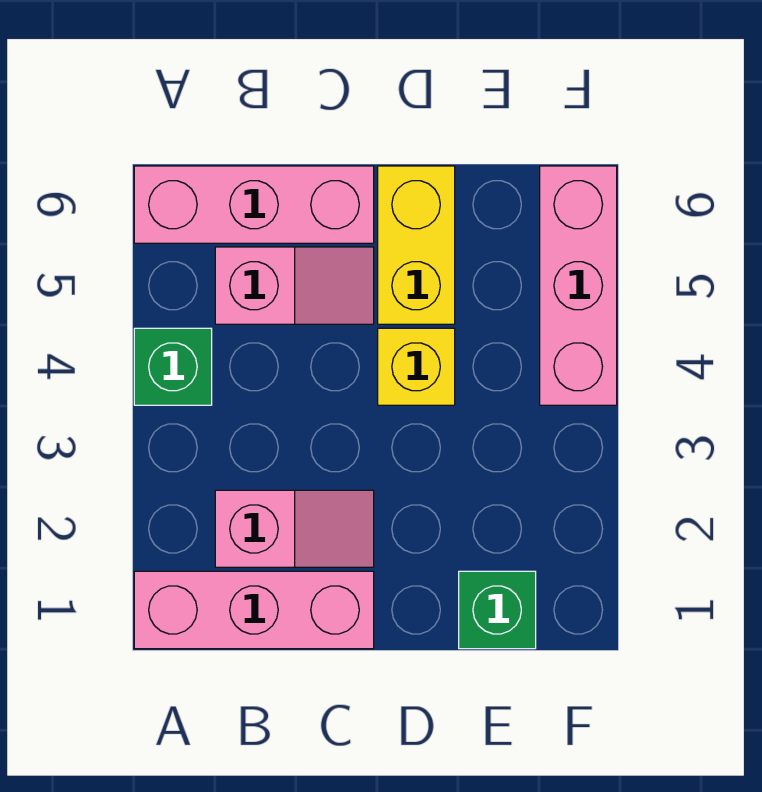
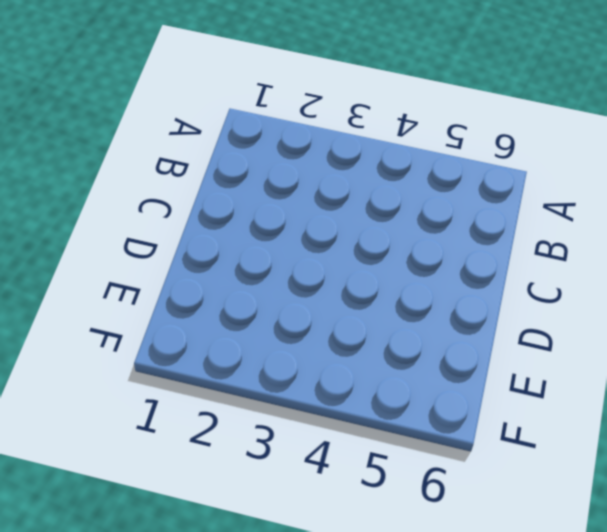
none -> pink brick A1:C1 level 1
none -> green brick A4 level 1

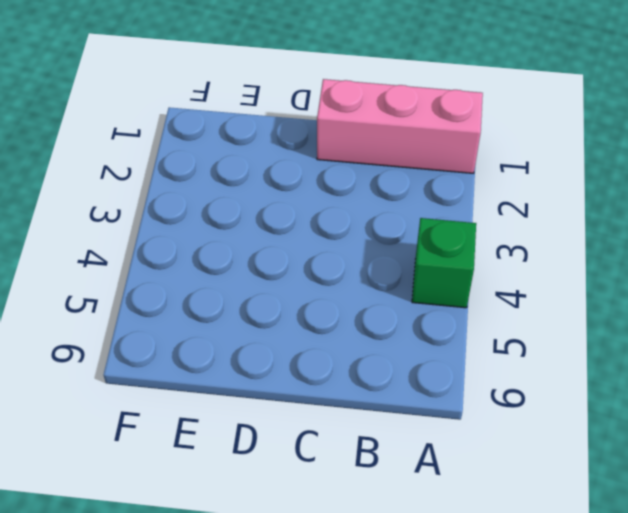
none -> pink brick A6:C6 level 1
none -> pink slope B2:C2 level 1 top B

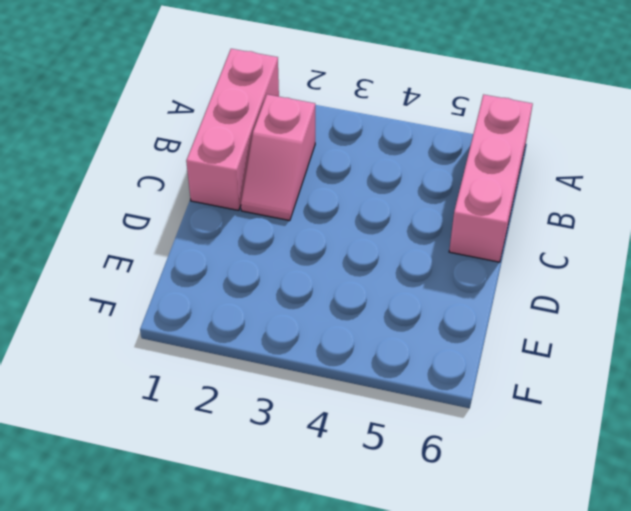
none -> green brick A4 level 1
none -> pink slope B5:C5 level 1 top B

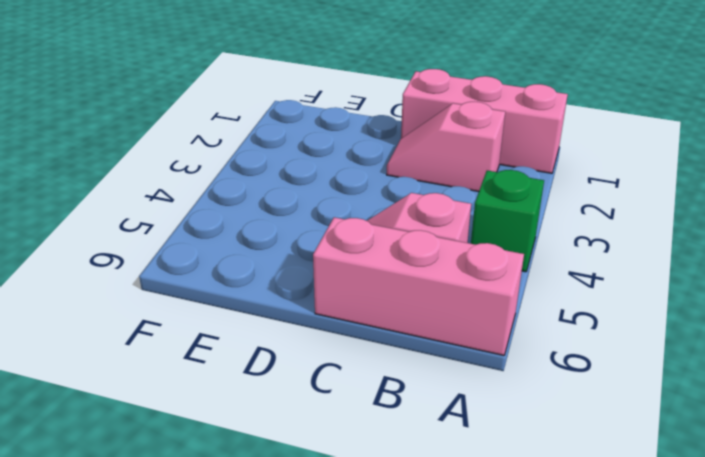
none -> yellow brick D4 level 1
none -> yellow brick D5:D6 level 1

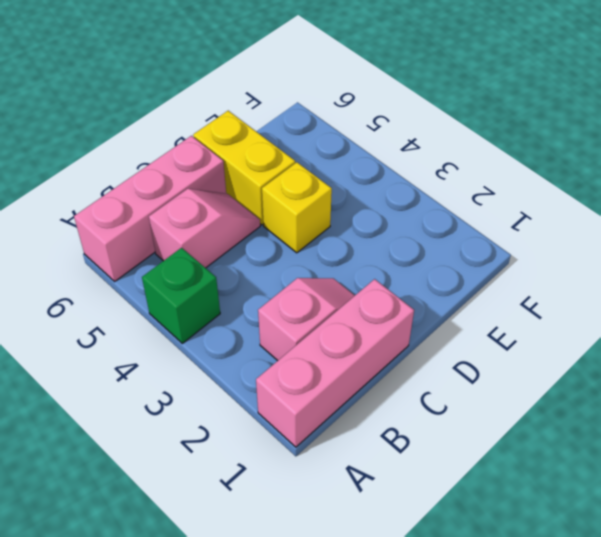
none -> green brick E1 level 1
none -> pink brick F4:F6 level 1

